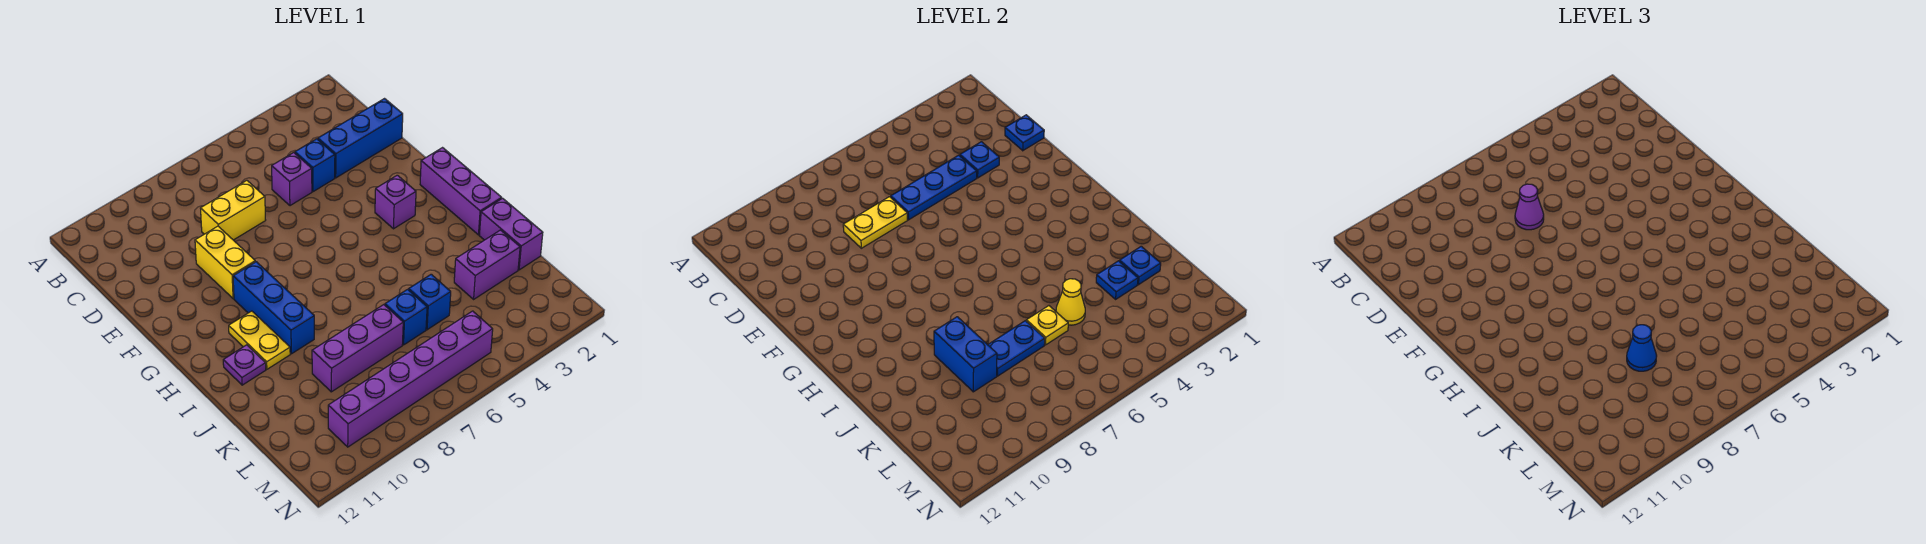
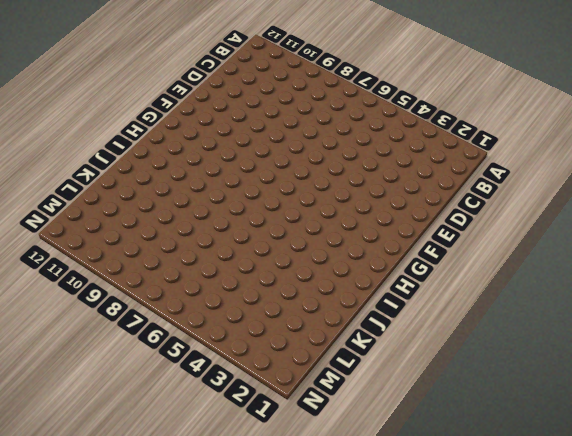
none -> blue brick D1:D3 level 1
none -> blue brick D4 level 1
none -> purple brick D5 level 1

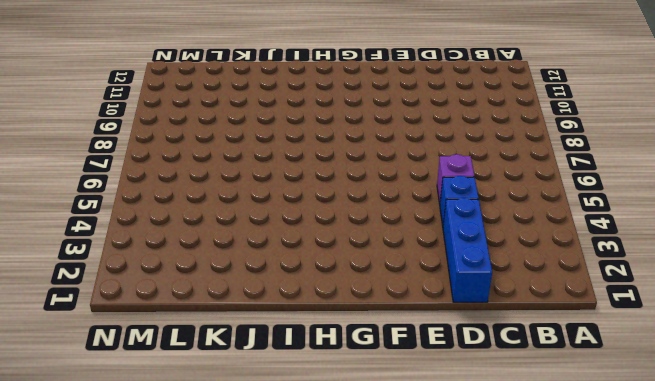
none -> yellow brick D7:D8 level 1
none -> yellow brick E9:F9 level 1
none -> purple brick G1:I1 level 1

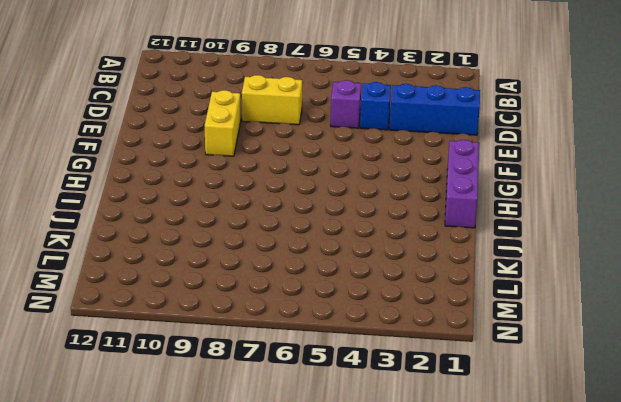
none -> purple brick G3 level 1
none -> blue brick G9:I9 level 1
none -> yellow plate H10:I10 level 1

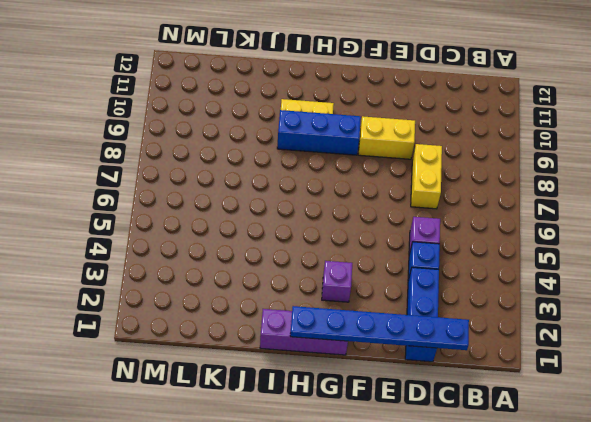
blue plate C1:H1 level 2 -> blue plate D1 level 2
none -> purple plate I11 level 1
none -> purple brick J1:K1 level 1
none -> purple brick K2:K3 level 1

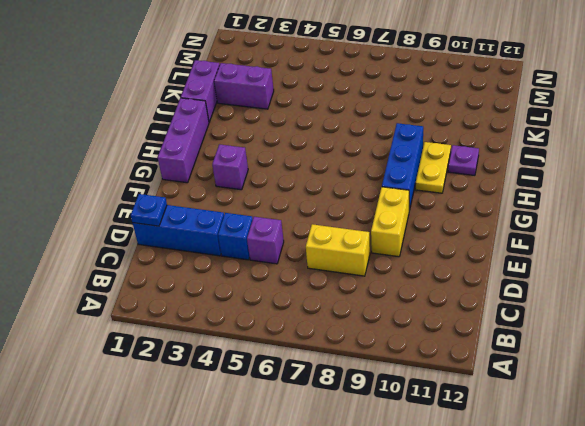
none -> blue brick K5 level 1
none -> blue brick K6 level 1
none -> purple brick K7:K9 level 1

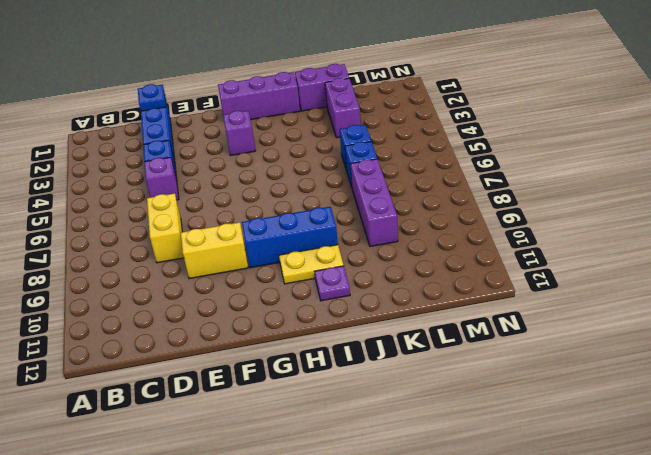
none -> purple brick M5:M10 level 1
none -> blue plate D3 level 2
none -> blue plate D4:D6 level 2

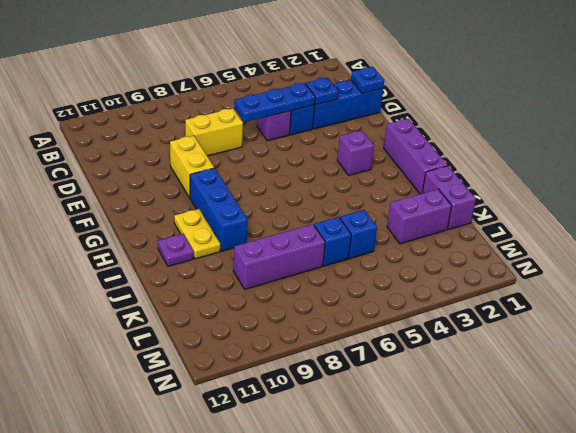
none -> purple brick M5:M10 level 1
none -> yellow plate D7:D8 level 2
none -> blue brick J9:K9 level 2

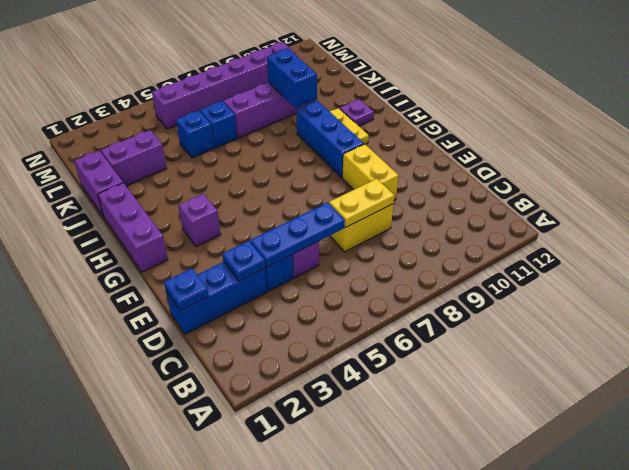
none -> blue plate K2 level 2
none -> blue plate K3 level 2
none -> yellow cone K5 level 2

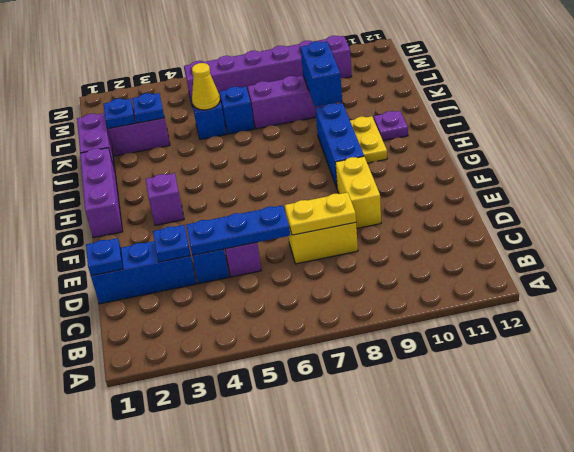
none -> yellow plate K6 level 2
none -> blue plate K7:K8 level 2
none -> purple cone D7 level 3

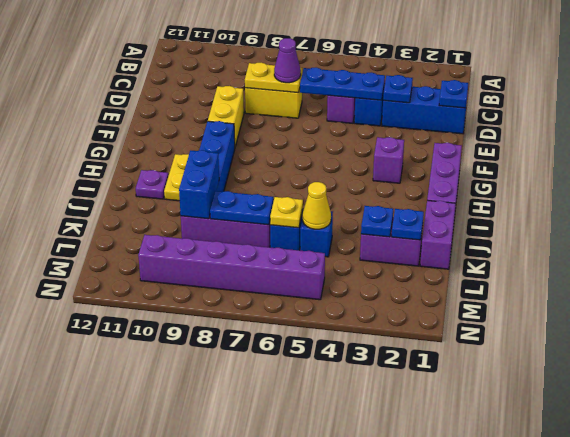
none -> blue cone K8 level 3

